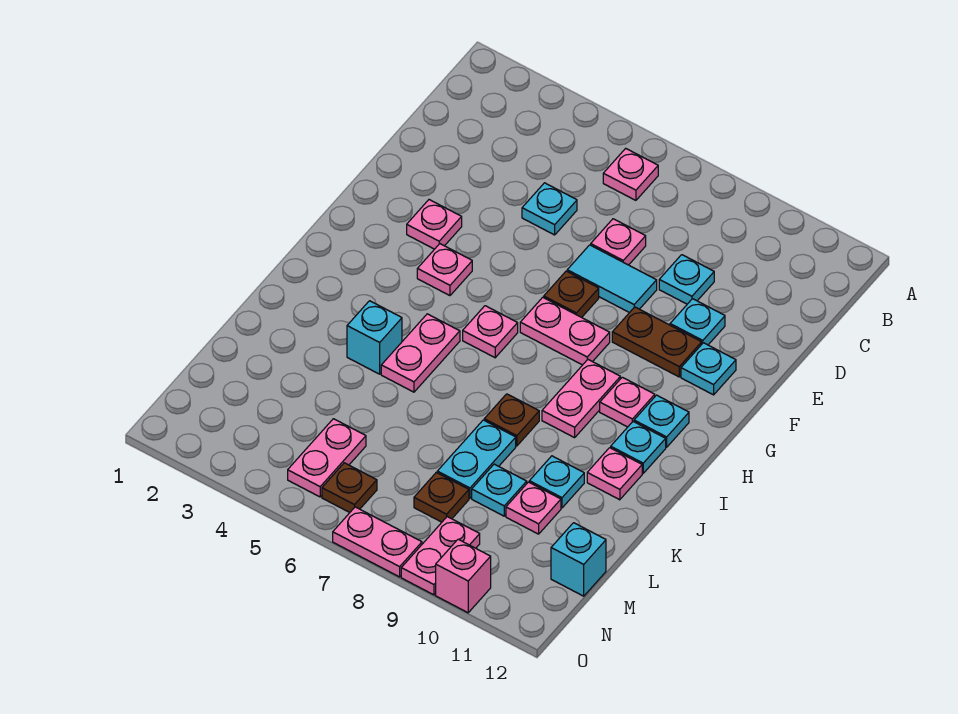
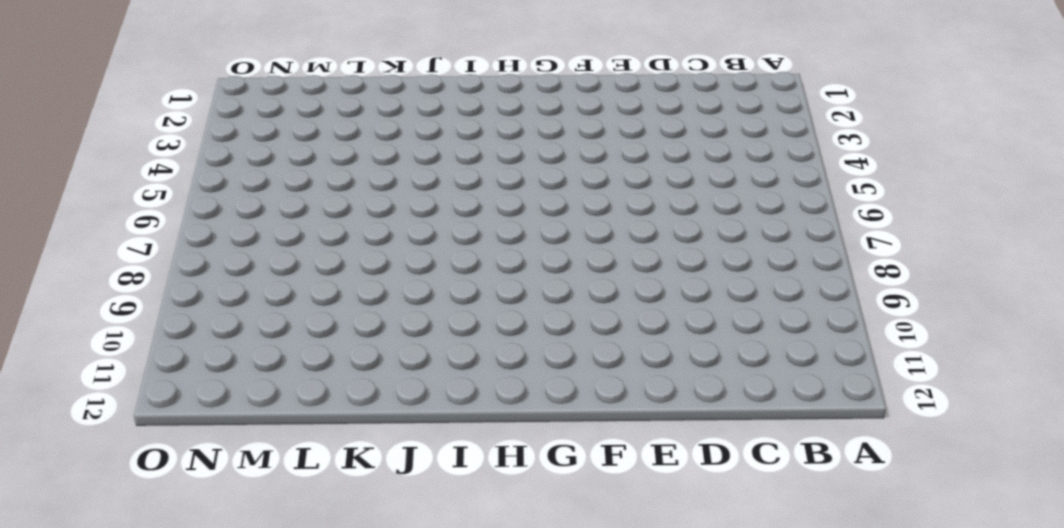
none -> pink plate B6 level 1
none -> cyan plate D5 level 1
none -> pink plate D7 level 1
none -> cyan plate D9 level 1

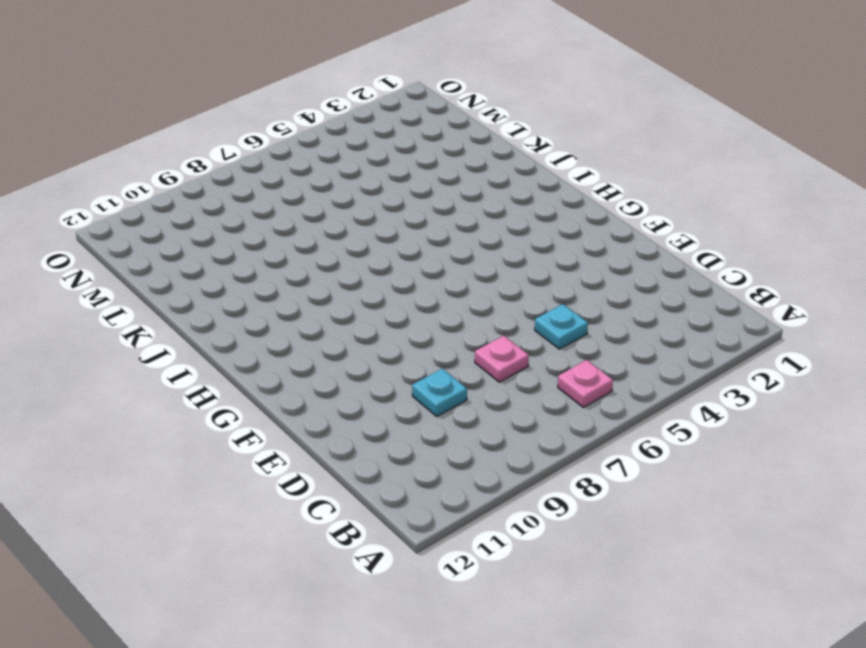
none -> cyan tile E7:E8 level 1
none -> cyan plate E10 level 1
none -> pink plate F3 level 1
none -> brown plate F7 level 1

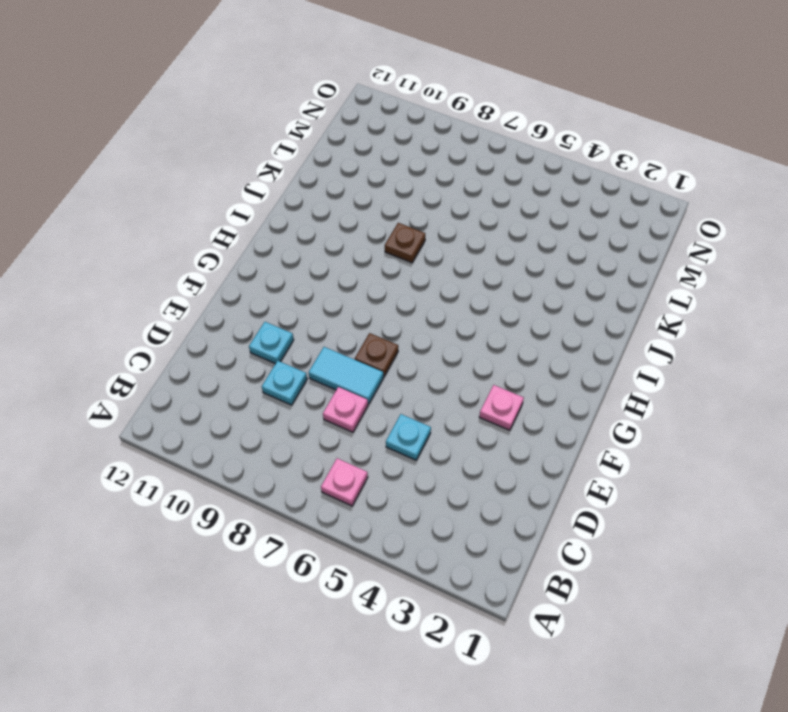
none -> brown plate F9:F10 level 1
none -> cyan plate F11 level 1
none -> pink plate G4 level 1
none -> pink plate G7:G8 level 1

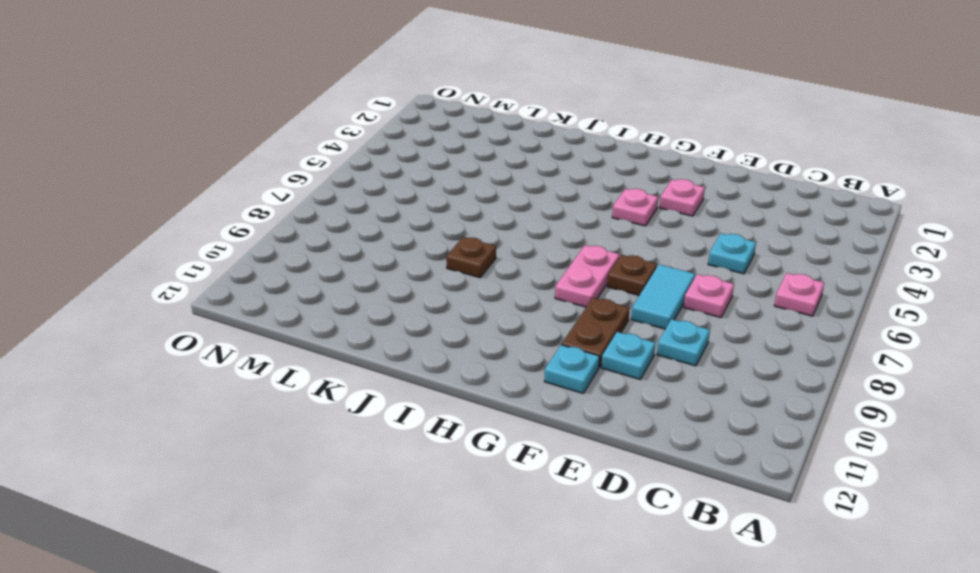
none -> pink plate H6 level 1
none -> pink plate H9:I9 level 1
none -> pink plate H10 level 1
none -> cyan plate H11 level 1

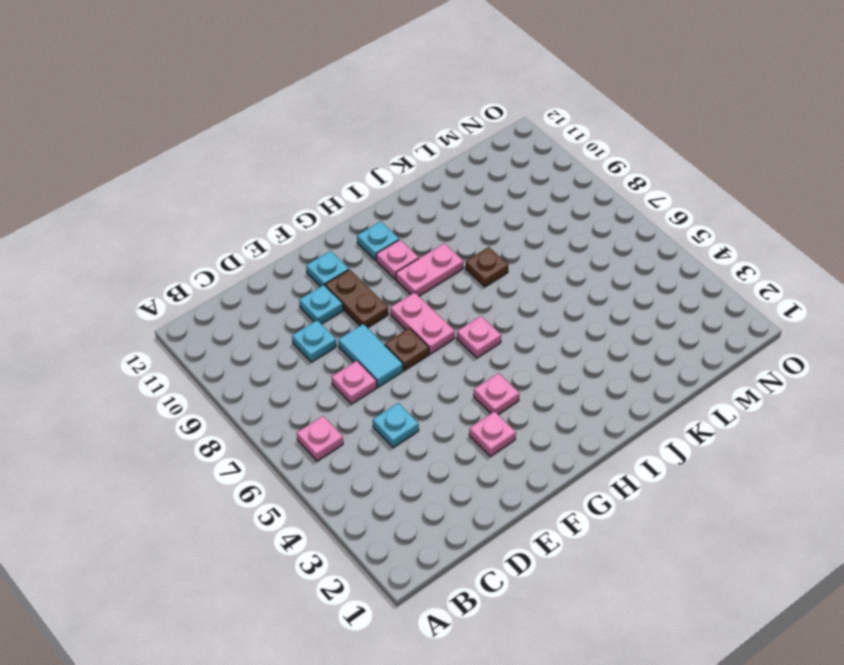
none -> pink plate I5:J5 level 1
none -> cyan plate I11 level 1
none -> cyan brick J4 level 1
none -> pink plate J11 level 1

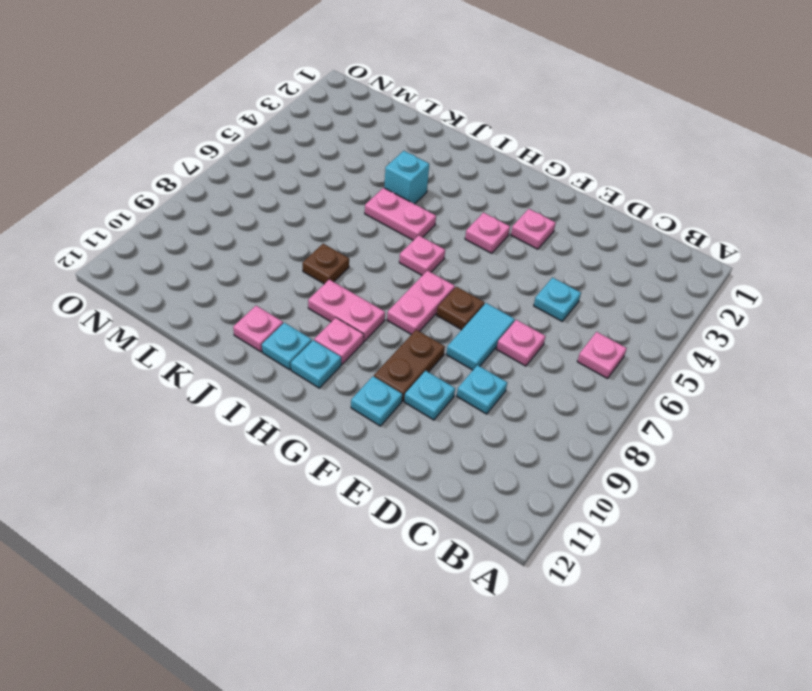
none -> cyan plate K8:L8 level 1
none -> cyan plate K10 level 1
none -> cyan plate L9 level 1
none -> pink plate L10 level 1

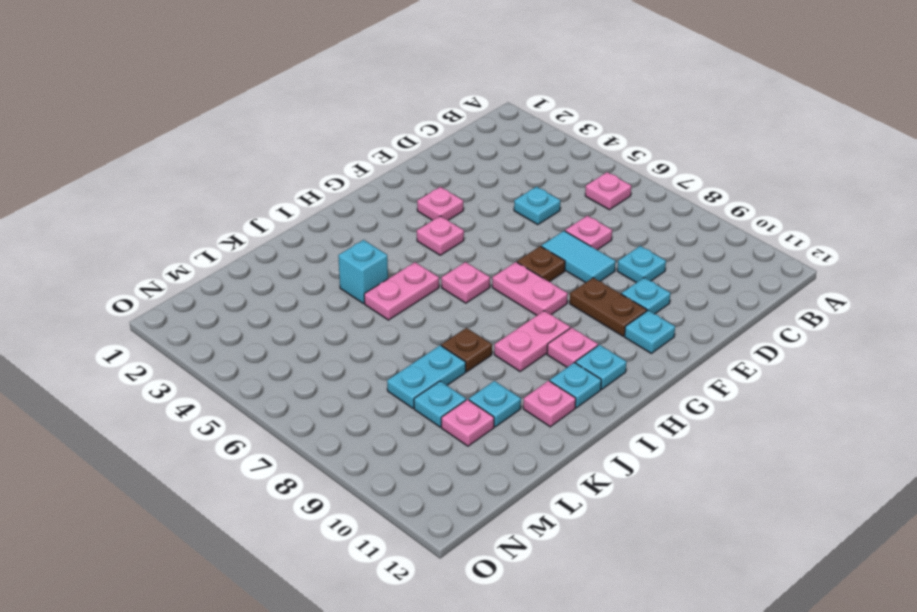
none -> pink plate M5:N5 level 1
none -> brown plate M8 level 1
none -> cyan brick M12 level 1
none -> brown plate N6 level 1

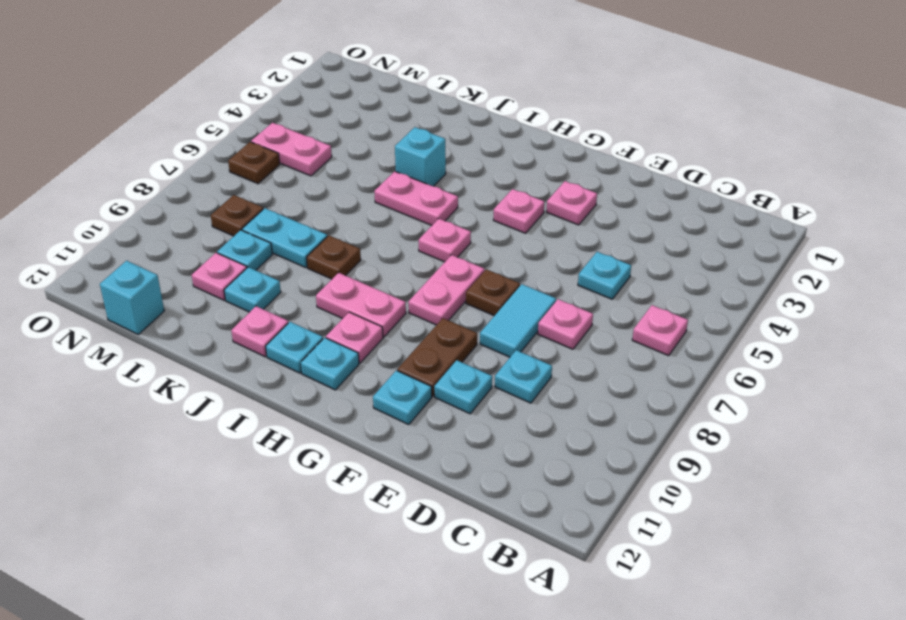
none -> pink plate N9:O9 level 1
none -> pink plate O7:O8 level 1
none -> pink brick O10 level 1

